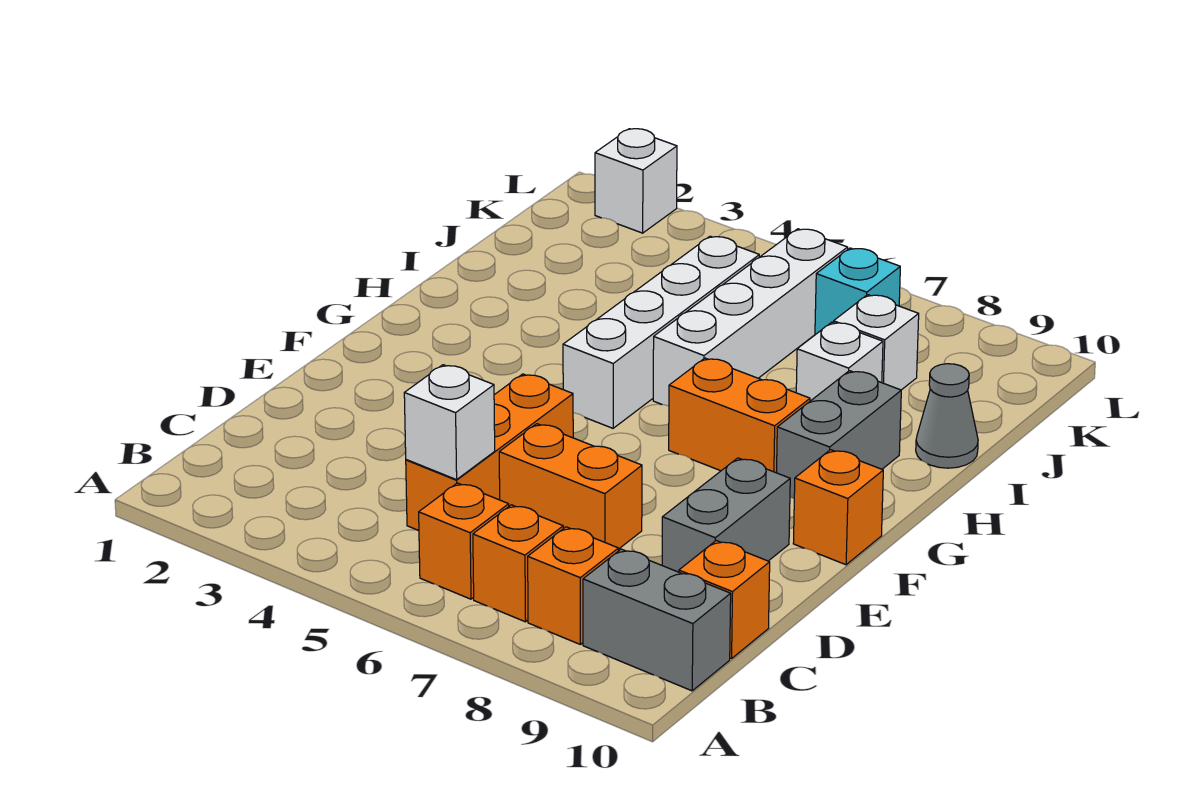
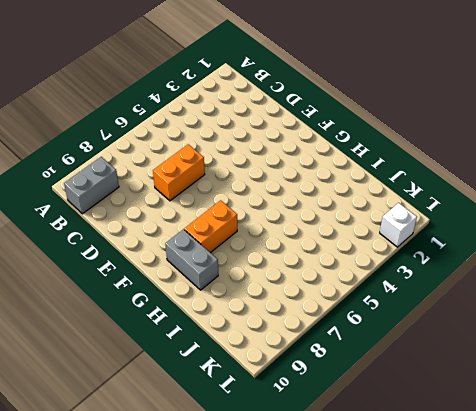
none -> orange brick B6 level 1
none -> orange brick B7 level 1
none -> orange brick B8 level 1

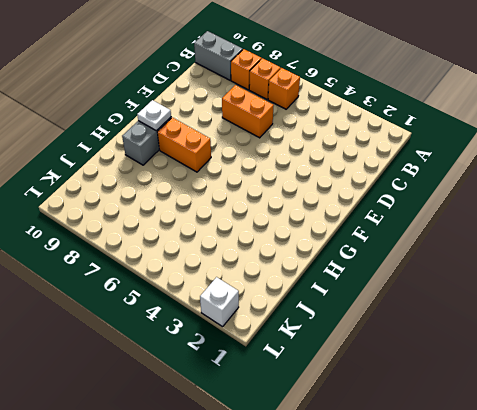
white plate G9 level 2 -> none
none -> orange brick C5:E5 level 1
none -> orange brick C10 level 1
none -> grey brick D9:E9 level 1

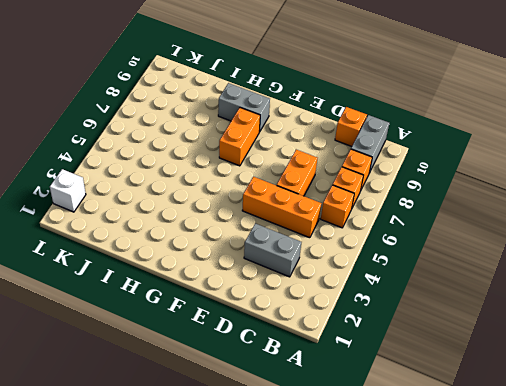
grey brick C3:D3 level 1 -> grey brick D9:E9 level 1
none -> orange brick F10 level 1
none -> white brick G5:J5 level 1
none -> white brick H6:K6 level 1

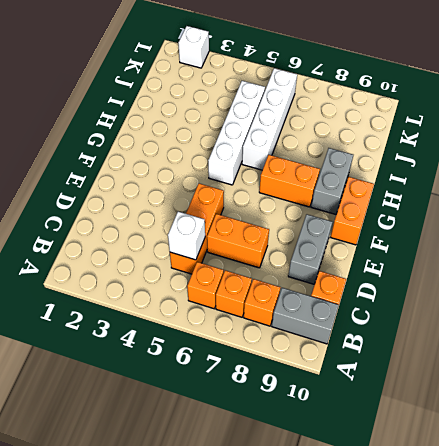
orange brick F10:G10 level 1 -> orange brick F10 level 1
none -> white brick I8 level 1
none -> grey cone I10 level 1
none -> white brick J8 level 1

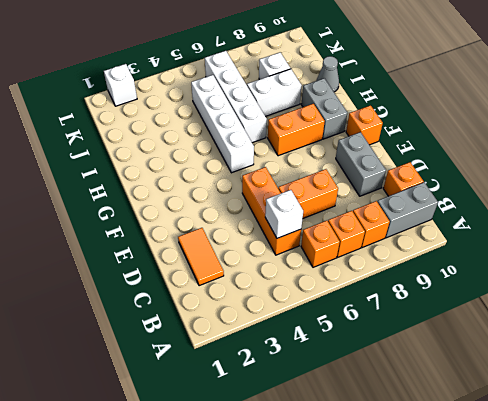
orange tile C2:D2 level 1 -> none
white brick I7:I8 level 1 -> white brick I8 level 1
none -> cyan brick K7 level 1

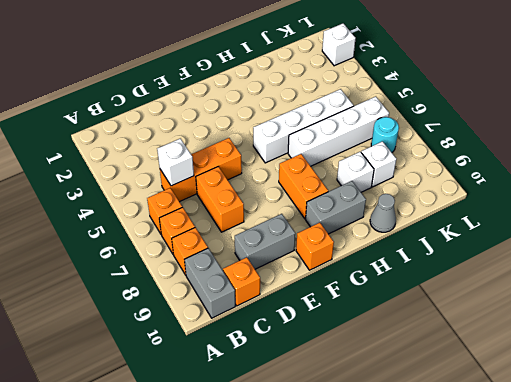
cyan round brick K7 level 1 -> cyan brick K7 level 1

